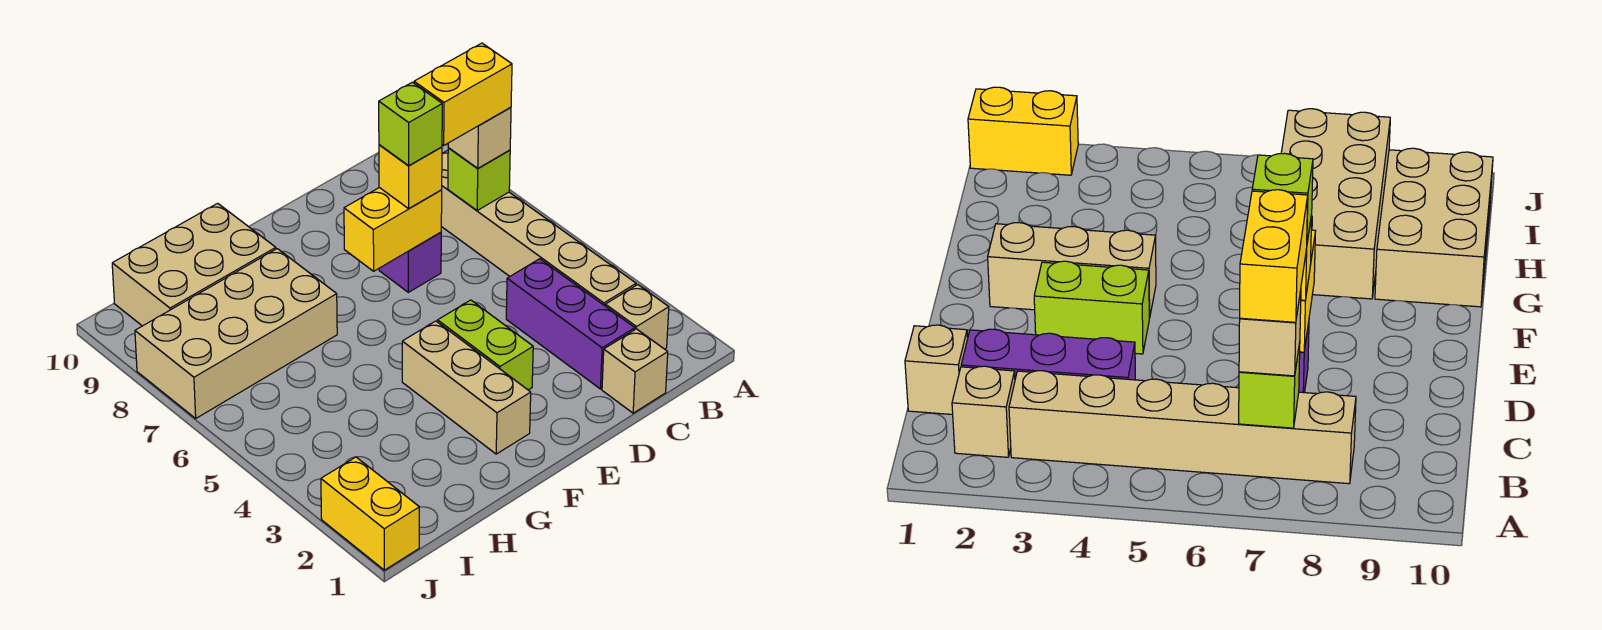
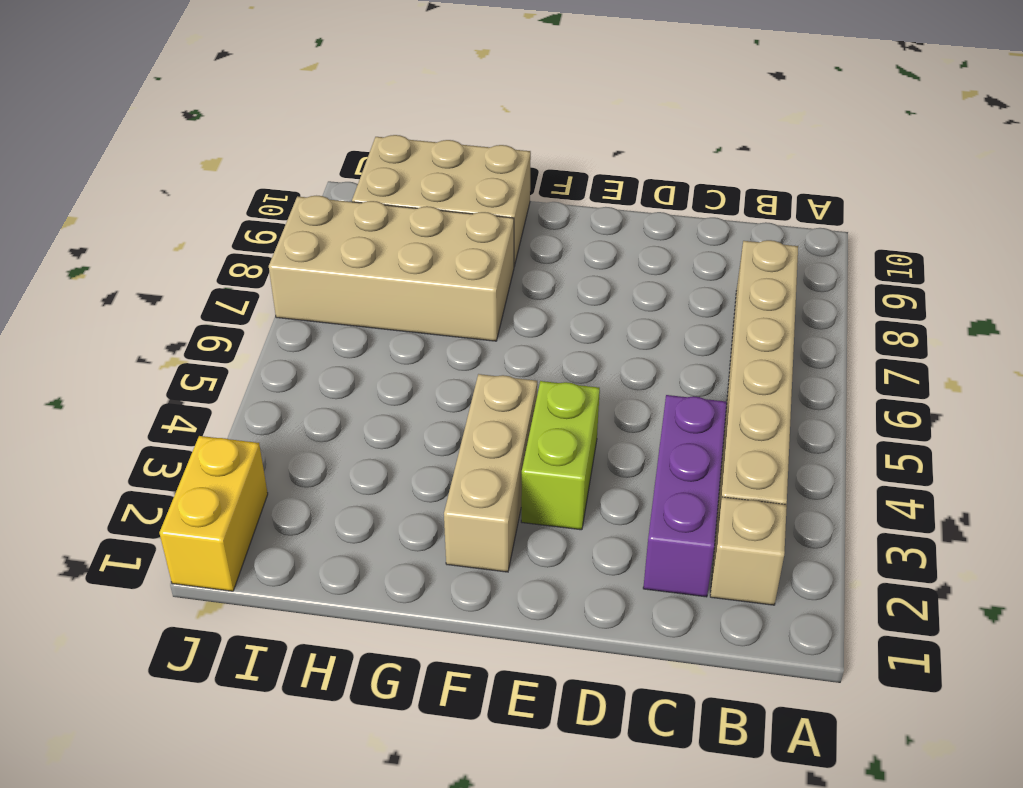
none -> tan brick C1 level 1
none -> purple brick D7 level 1
none -> lime brick B7 level 2

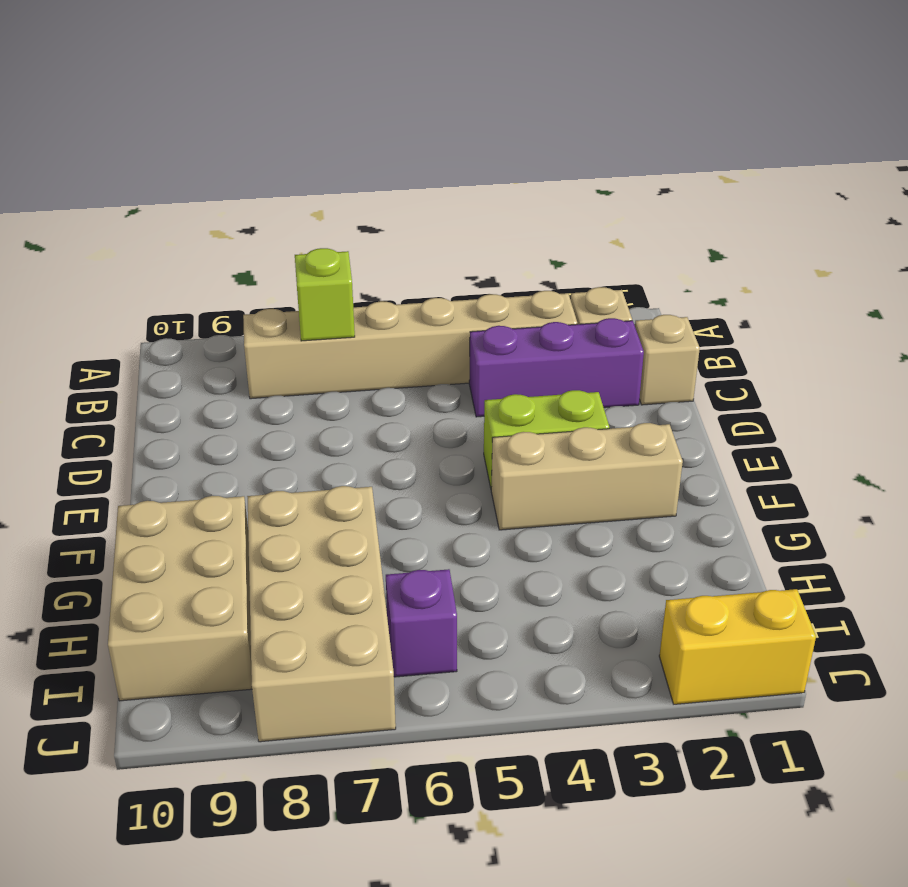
purple brick I6 level 1 -> purple brick D7 level 1
none -> yellow brick D7:E7 level 2
none -> tan brick B7 level 3
none -> yellow brick D7 level 3

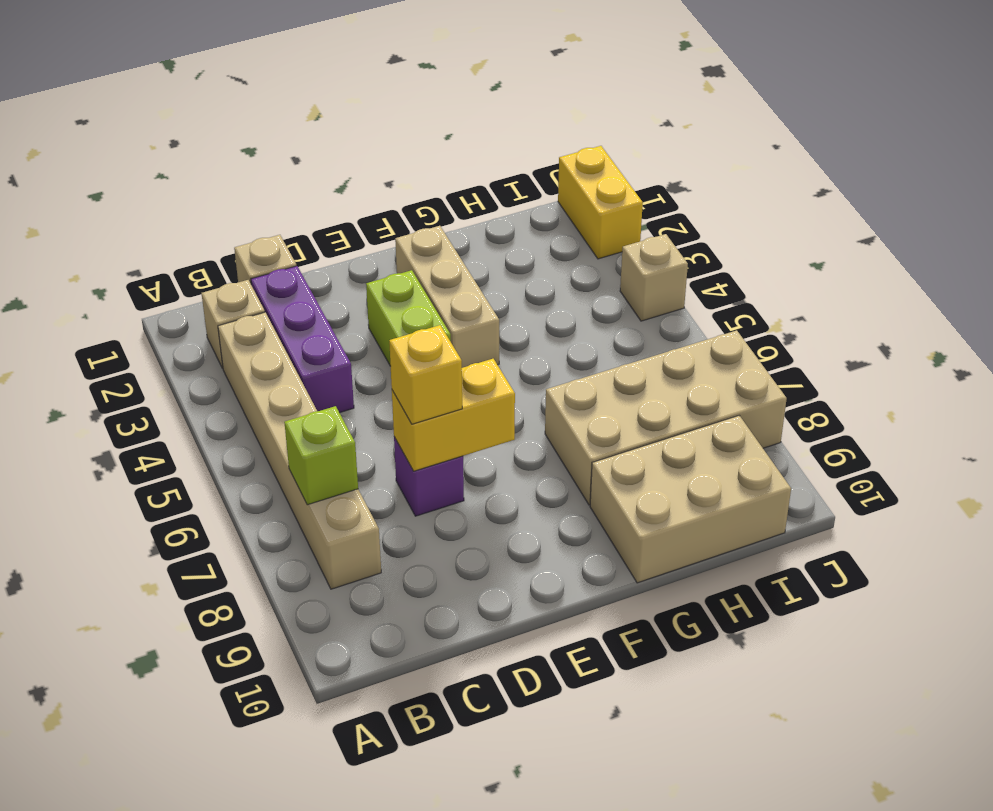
tan brick J4 level 1 -> tan brick B7 level 3
none -> yellow brick B7:C7 level 4
none -> lime brick D7 level 4

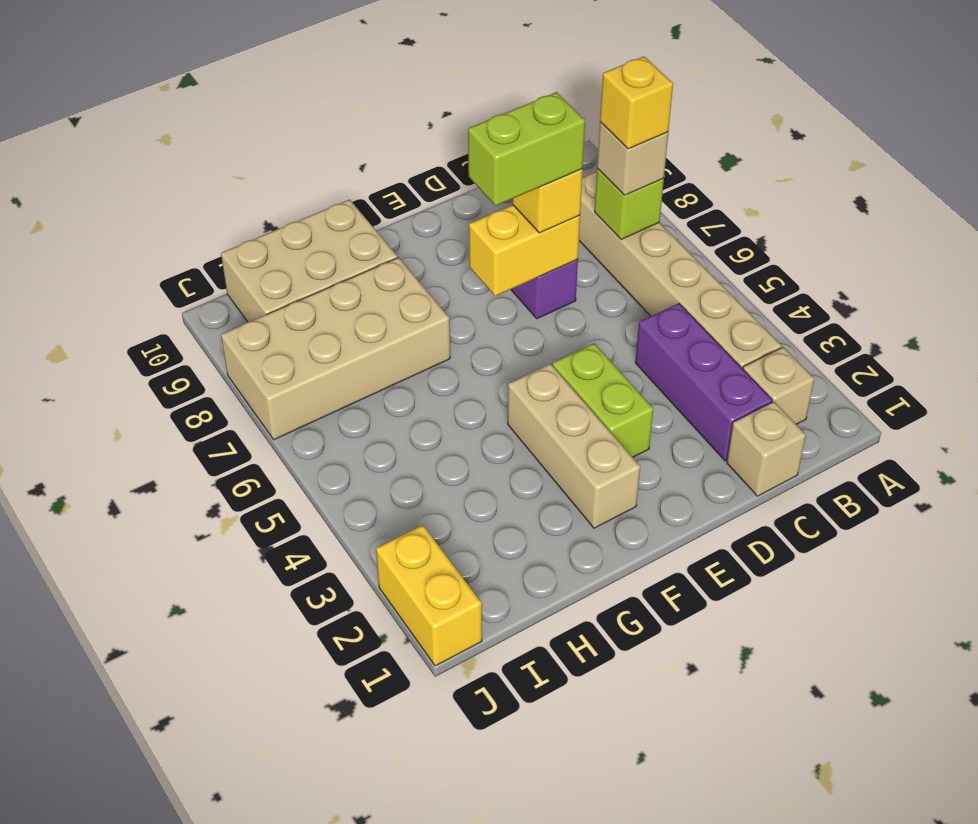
yellow brick B7 level 4 -> yellow brick B7:C7 level 4
lime brick D7:E7 level 4 -> lime brick D7 level 4

